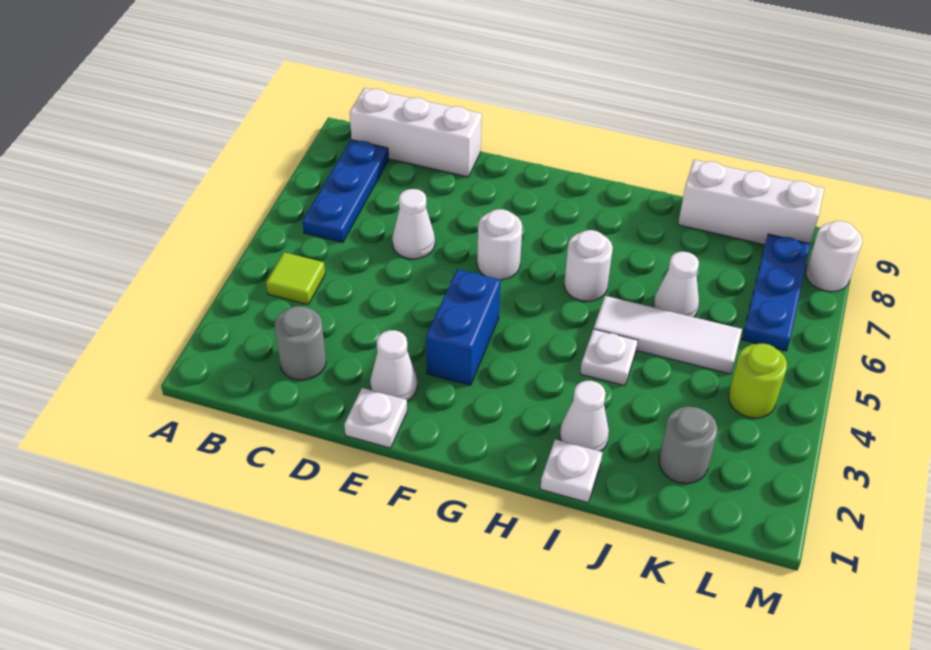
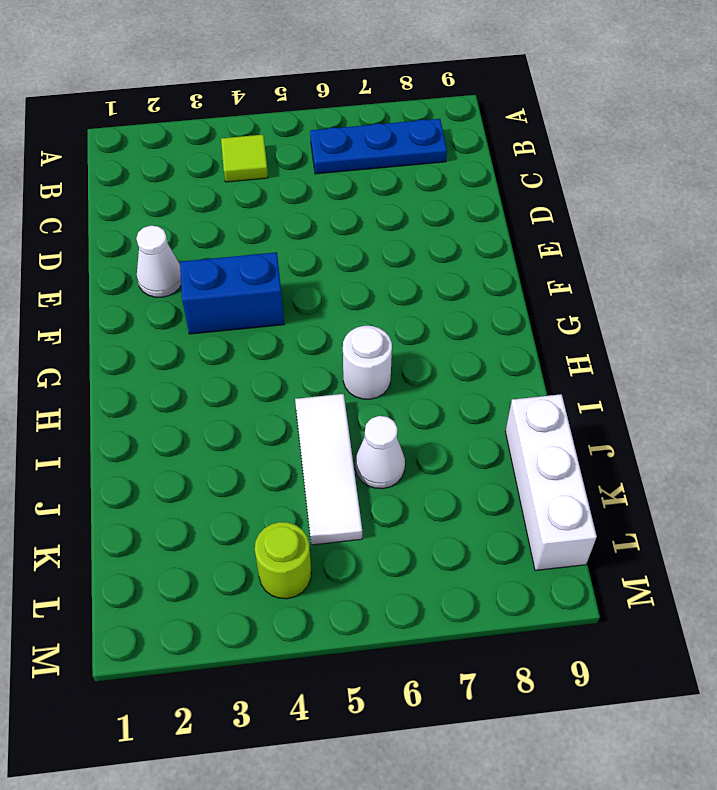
none -> white brick B9:D9 level 1
none -> grey round brick C2 level 1
none -> white cone D6 level 1

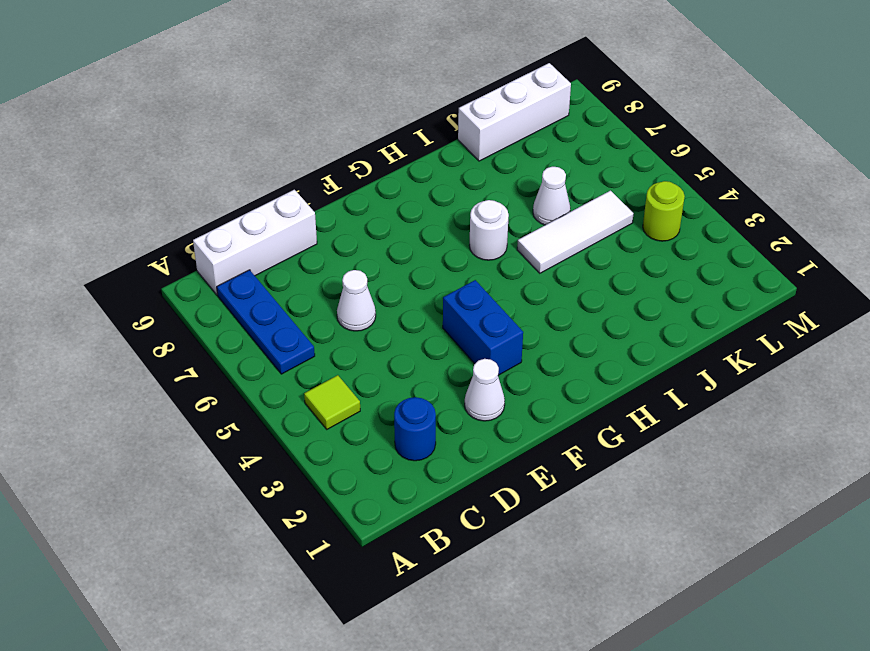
blue round brick C2 level 1 -> grey round brick C2 level 1
none -> white plate E1 level 1
none -> white round brick F6 level 1
none -> white plate I1 level 1

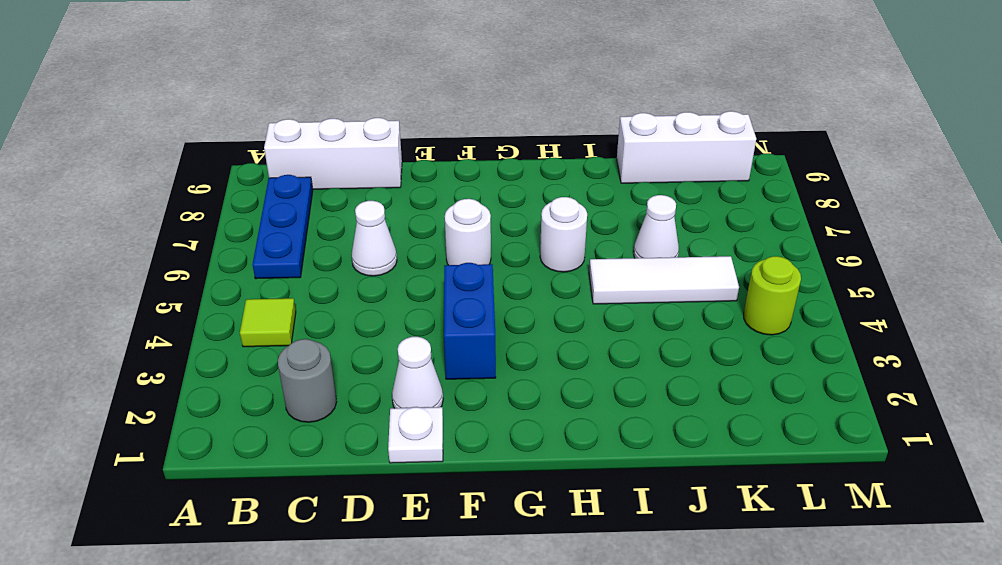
none -> white plate I1 level 1
none -> white cone I2 level 1
none -> white plate I4 level 1

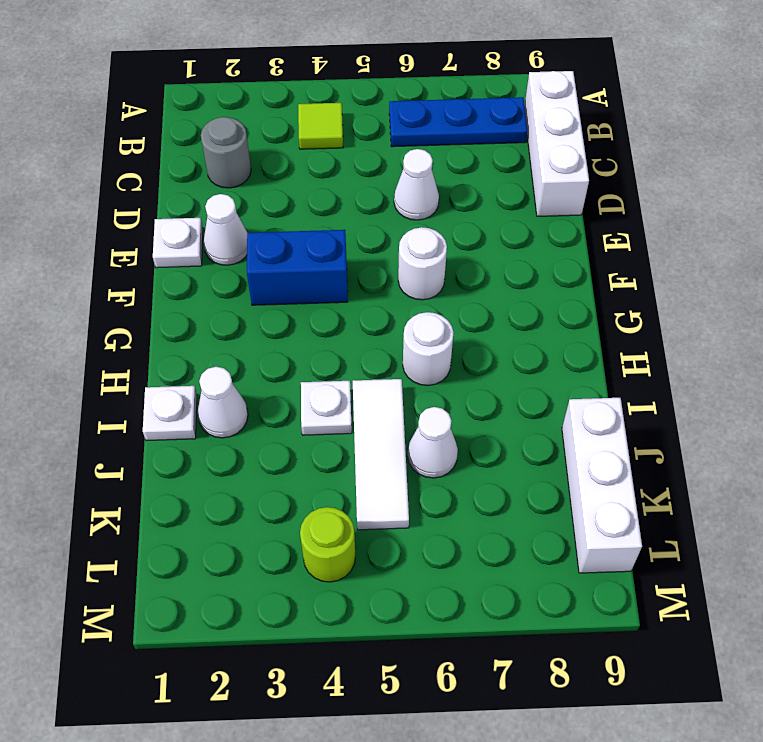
none -> grey round brick K2 level 1
none -> blue plate L6:L8 level 1
none -> white round brick M8 level 1

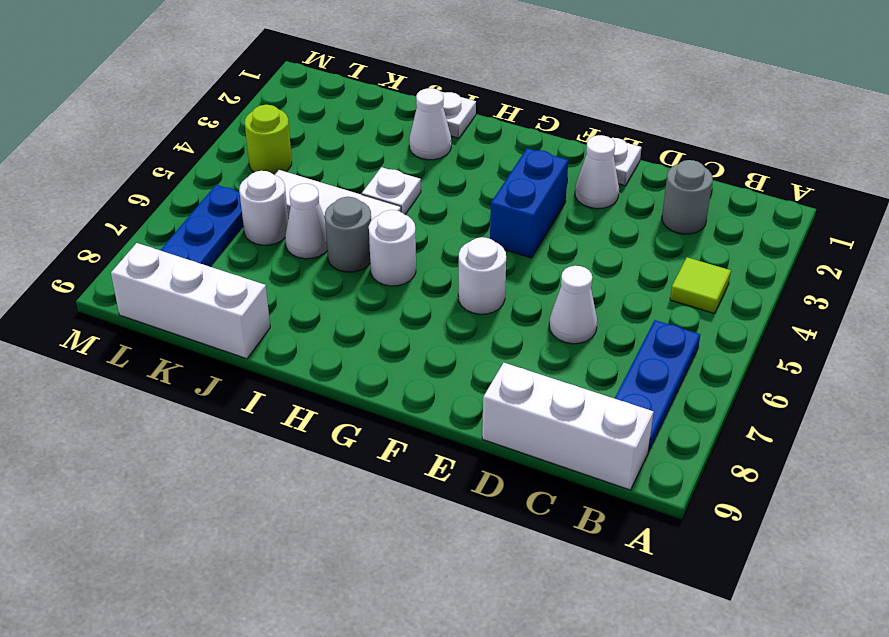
grey round brick I6 level 1 -> grey round brick K2 level 1
white round brick K6 level 1 -> white round brick M8 level 1

